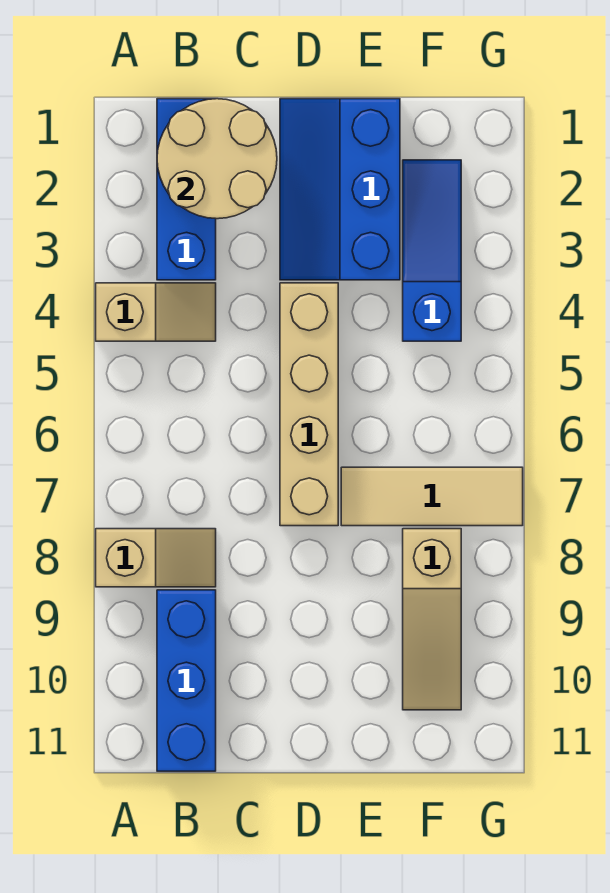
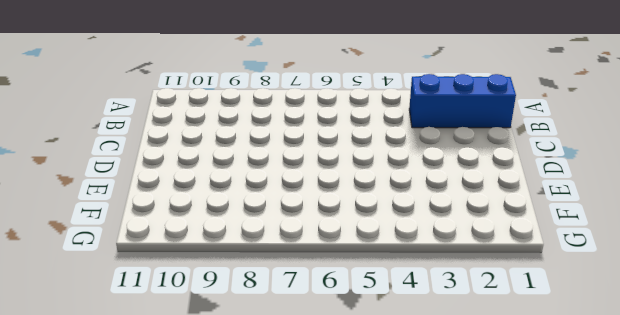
none -> tan slope A4:B4 level 1 top A
none -> tan slope A8:B8 level 1 top A

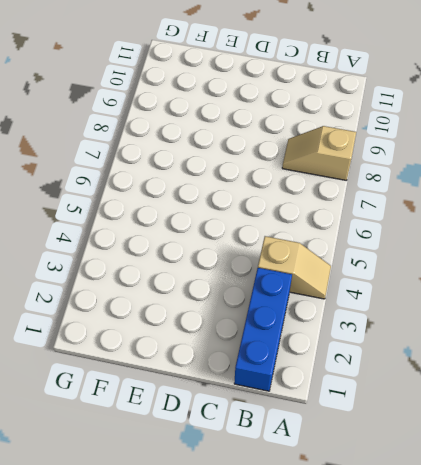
tan slope A4:B4 level 1 top B -> tan slope A4:B4 level 1 top A
none -> blue brick B9:B11 level 1
none -> blue slope D1:E3 level 1 top E

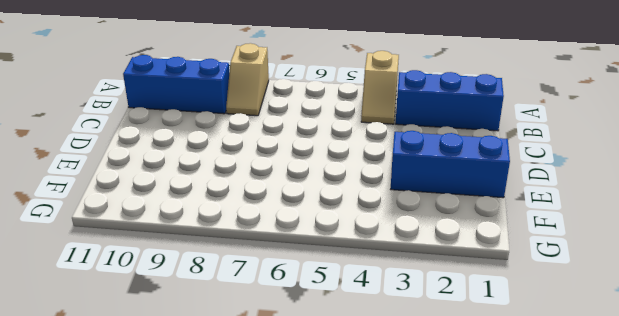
none -> tan brick D4:D7 level 1
none -> tan tile E7:G7 level 1

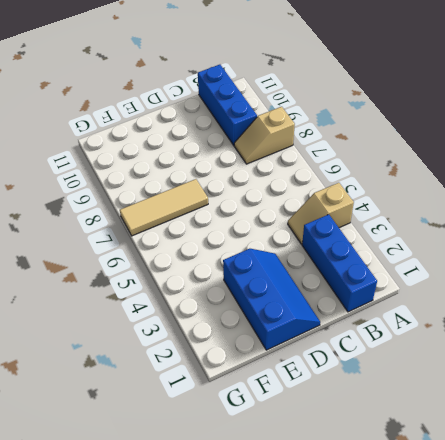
none -> tan brick D4:D7 level 1
none -> blue slope F2:F4 level 1 top 4

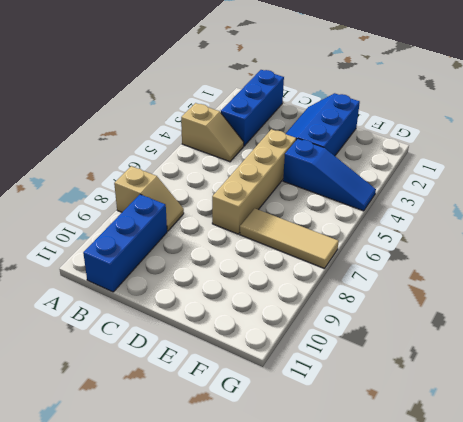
blue slope E4:G4 level 1 top E -> blue slope F2:F4 level 1 top 4
none -> tan slope F8:F10 level 1 top 8
none -> tan round brick B1:C2 level 2

